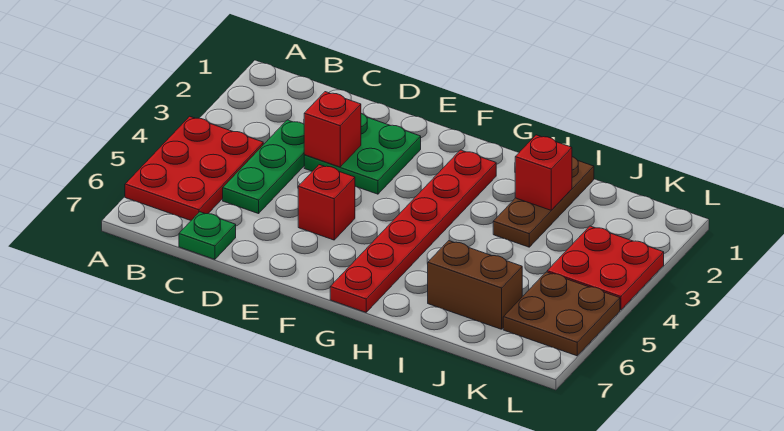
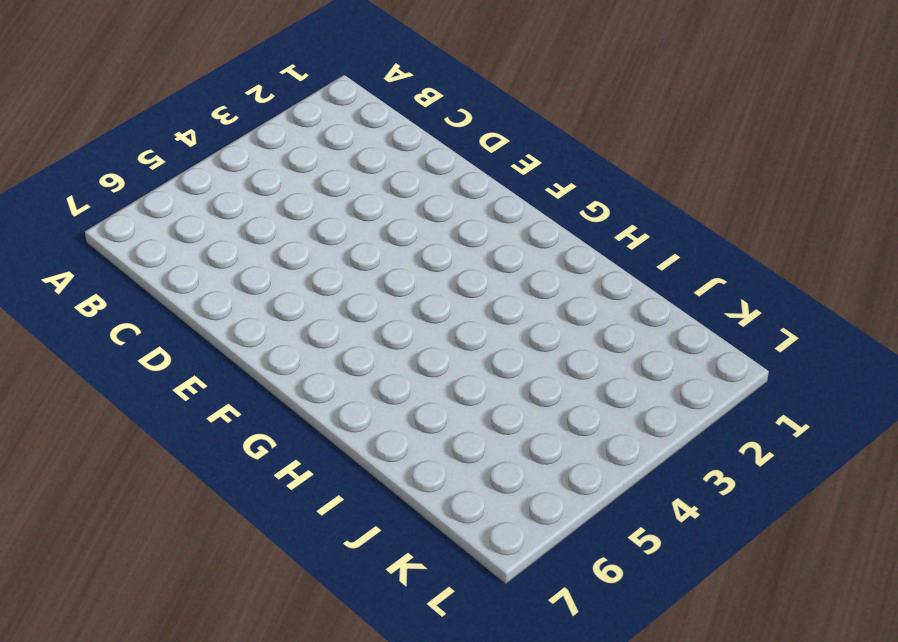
none -> red plate A4:B6 level 1
none -> green plate C3:C5 level 1
none -> green plate C7 level 1

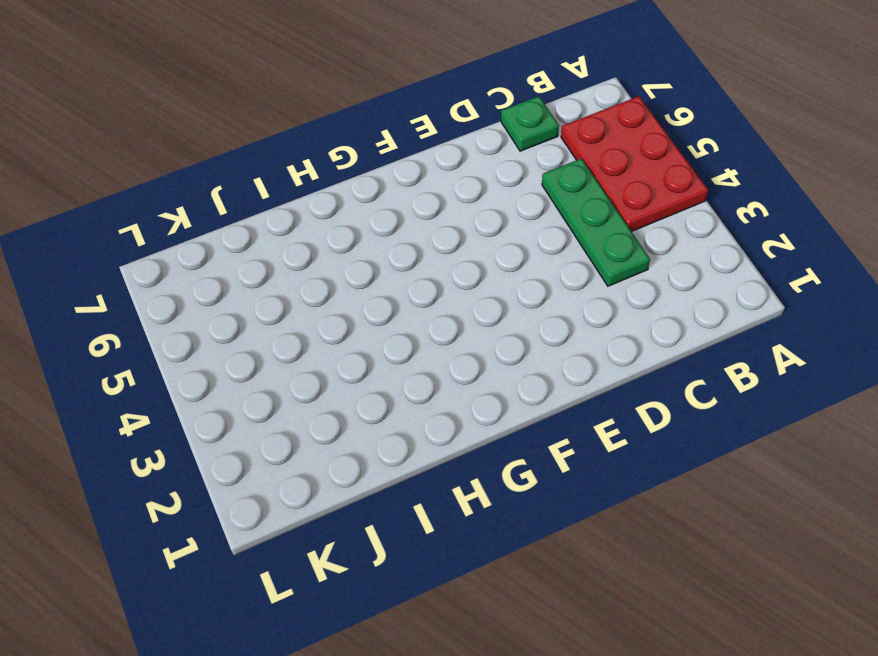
none -> green plate D2:E3 level 1
none -> red brick E5 level 1
none -> red plate G2:G7 level 1

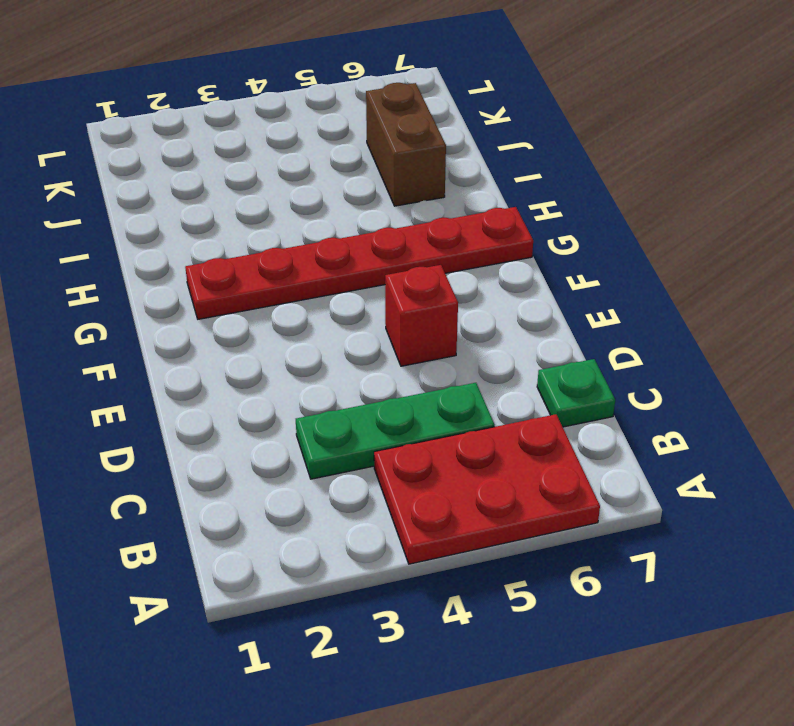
none -> green plate D2:E3 level 1
none -> brown plate I1:I3 level 1
none -> red plate K3:L4 level 1

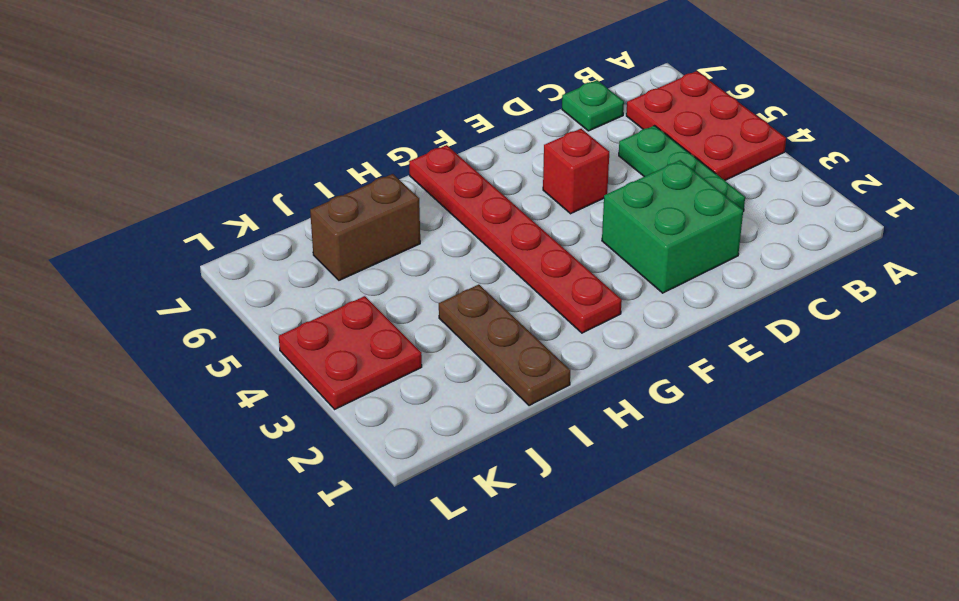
green brick D2:E3 level 1 -> green plate D2:E3 level 1
none -> brown plate K5:L6 level 1
none -> red brick D3 level 2
none -> red brick I2 level 2

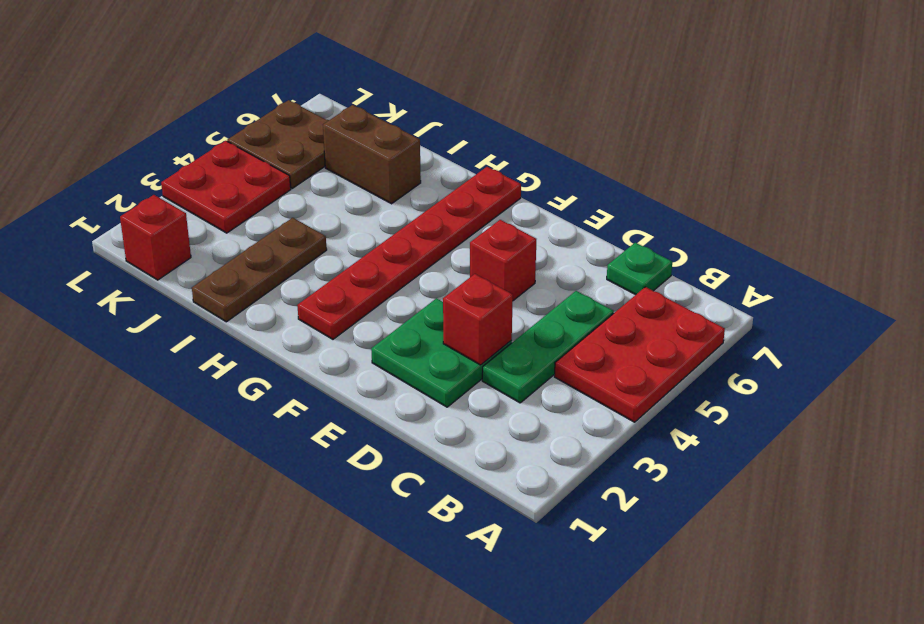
red brick K1 level 1 -> red brick I2 level 2

